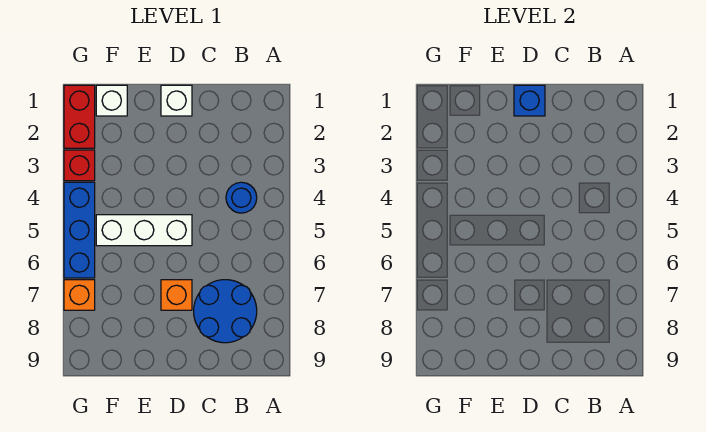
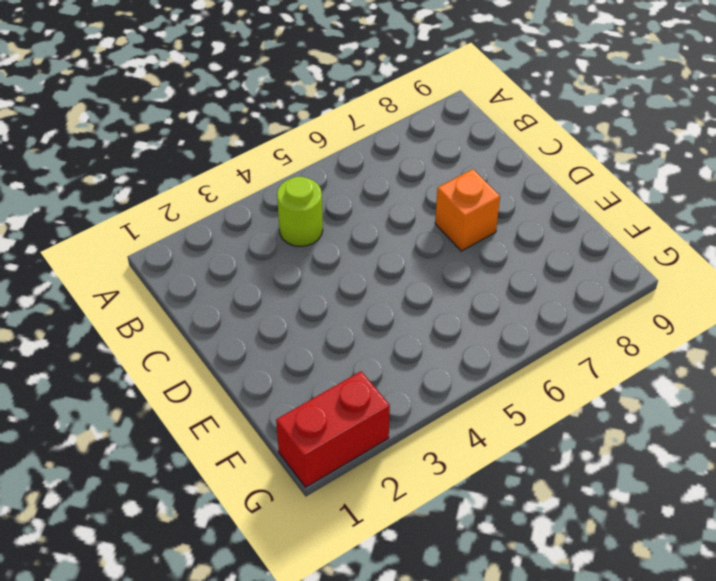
lime round brick B4 level 1 -> blue round brick B4 level 1
none -> blue round brick B7:C8 level 1
none -> white brick D1 level 1

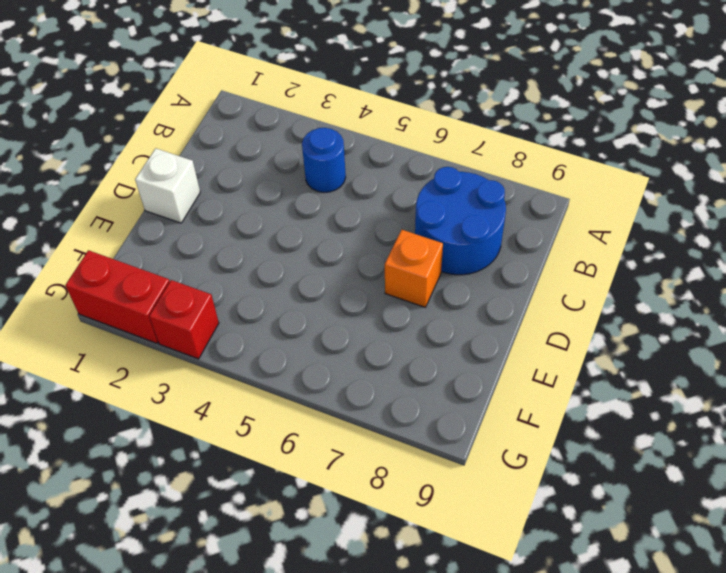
none -> white brick D5:F5 level 1
none -> white brick F1 level 1

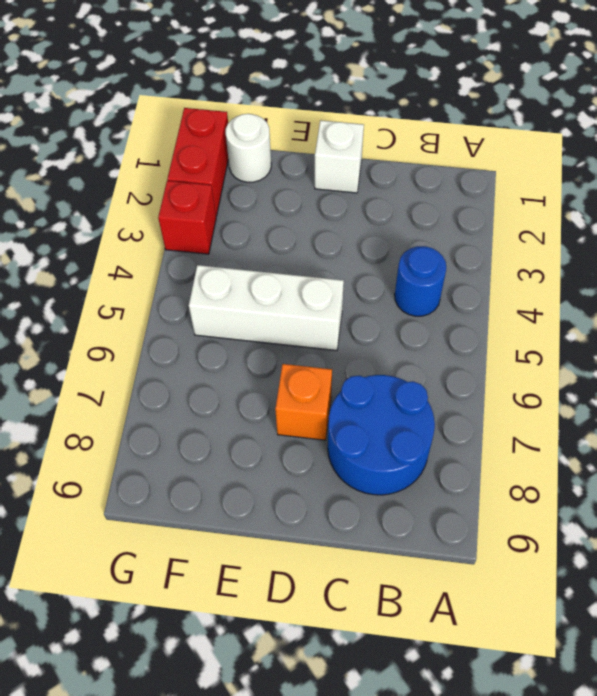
white round brick F1 level 1 -> white brick F1 level 1
none -> blue brick G4:G6 level 1
none -> orange brick G7 level 1

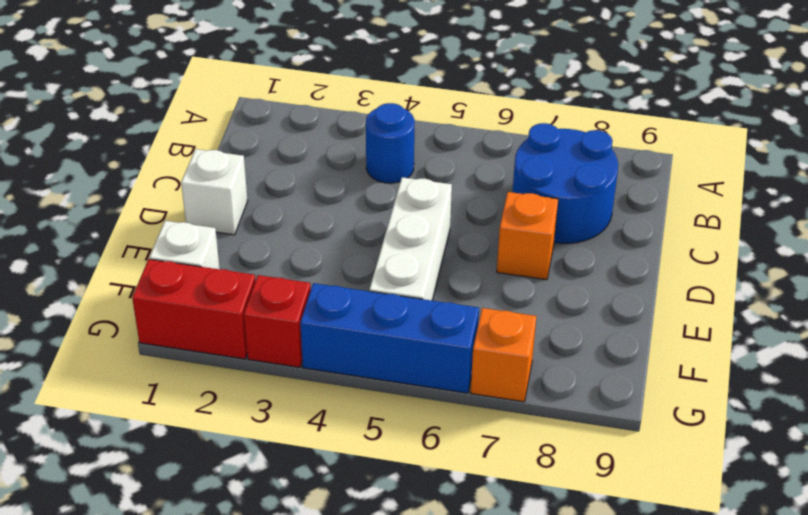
none -> blue brick D1 level 2

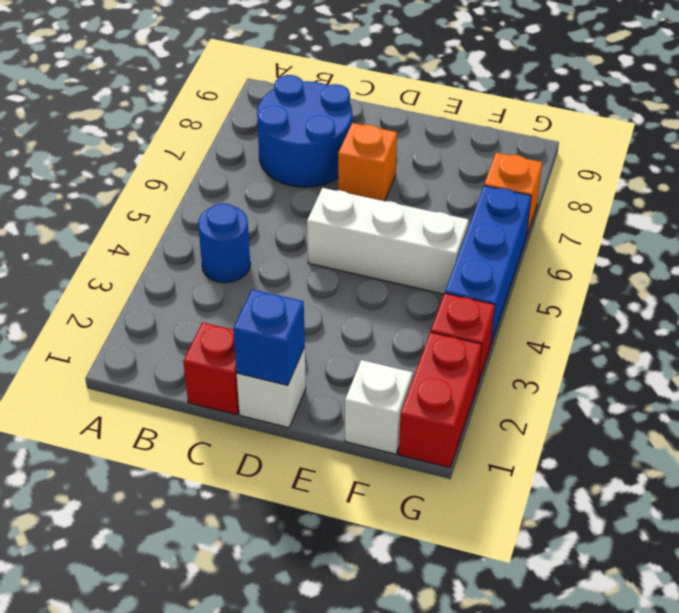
red brick C1 level 1 -> none

